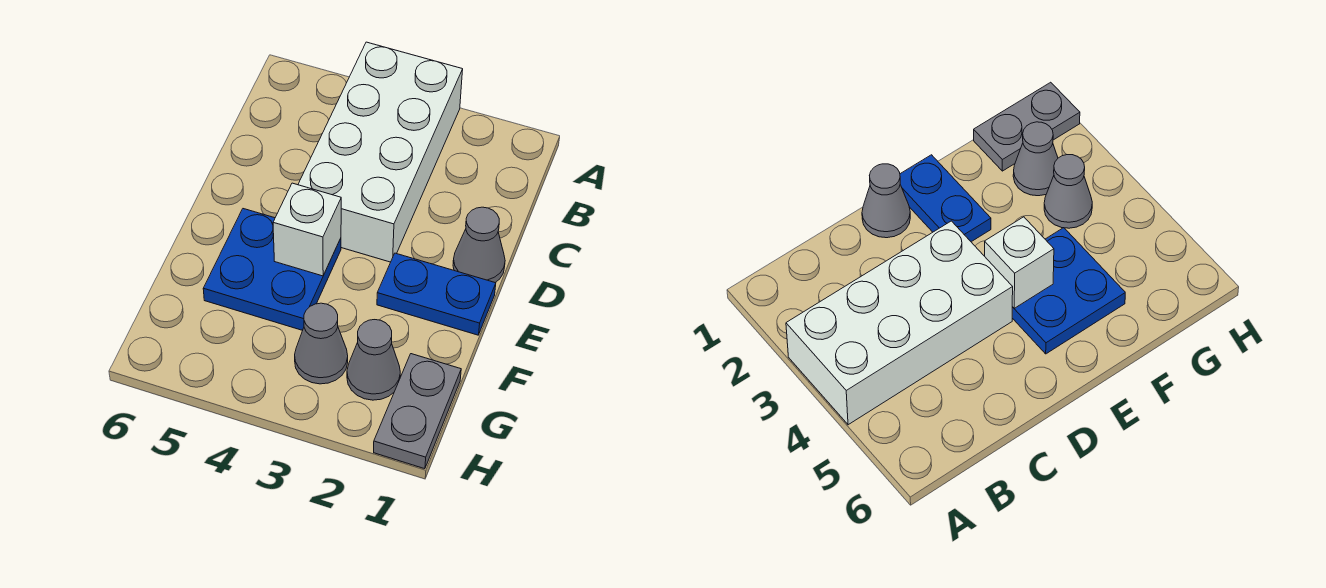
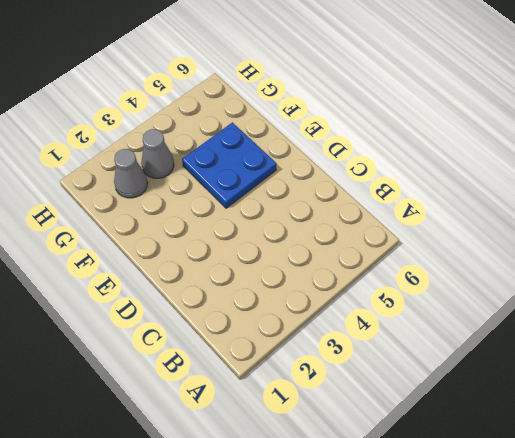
none -> white brick A3:D4 level 1
none -> grey cone D1 level 1

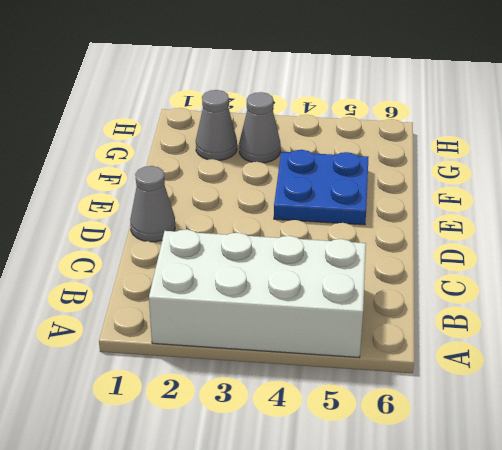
white brick A2:B5 level 1 -> white brick A3:D4 level 1
none -> blue plate E1:E2 level 1
none -> grey plate G1:H1 level 1

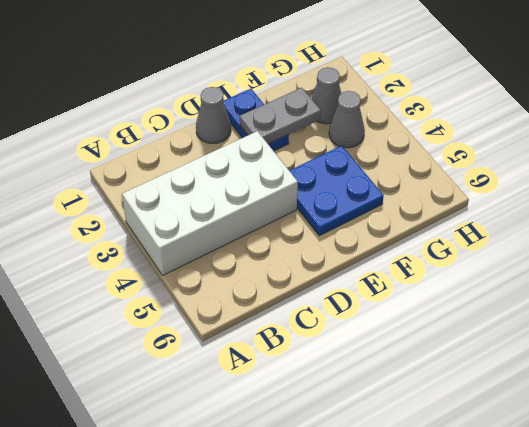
grey plate E2:F2 level 2 -> grey plate G1:H1 level 1
none -> white brick E4 level 2

